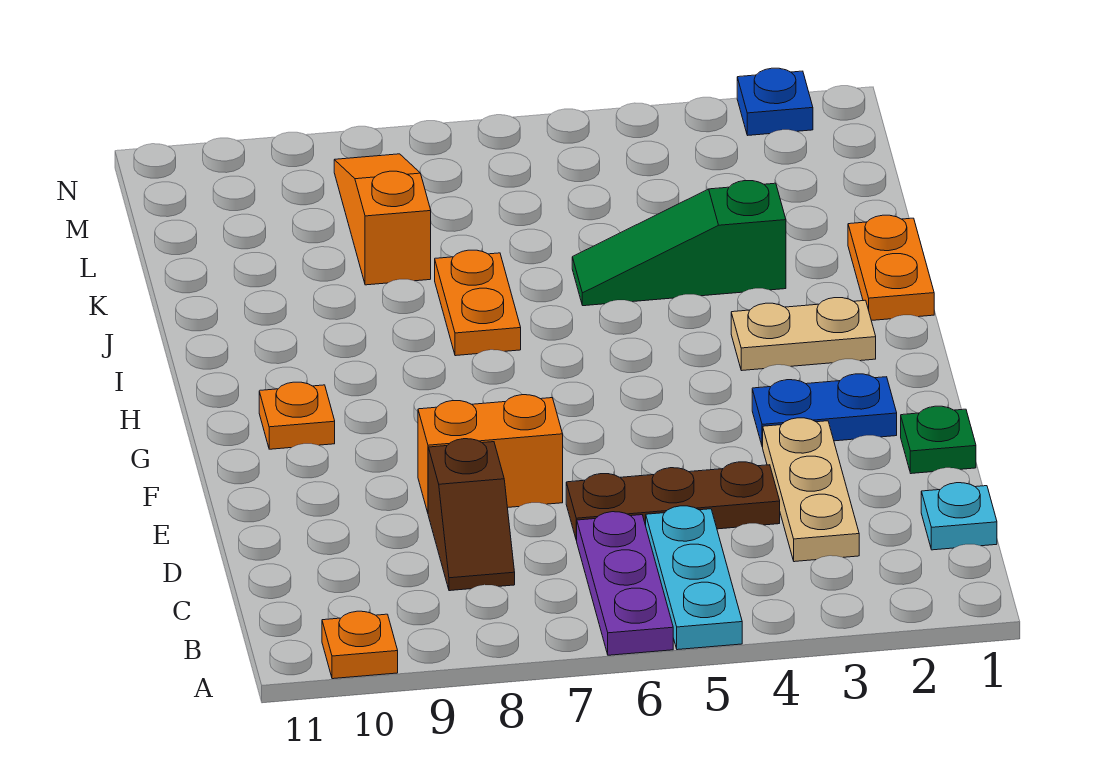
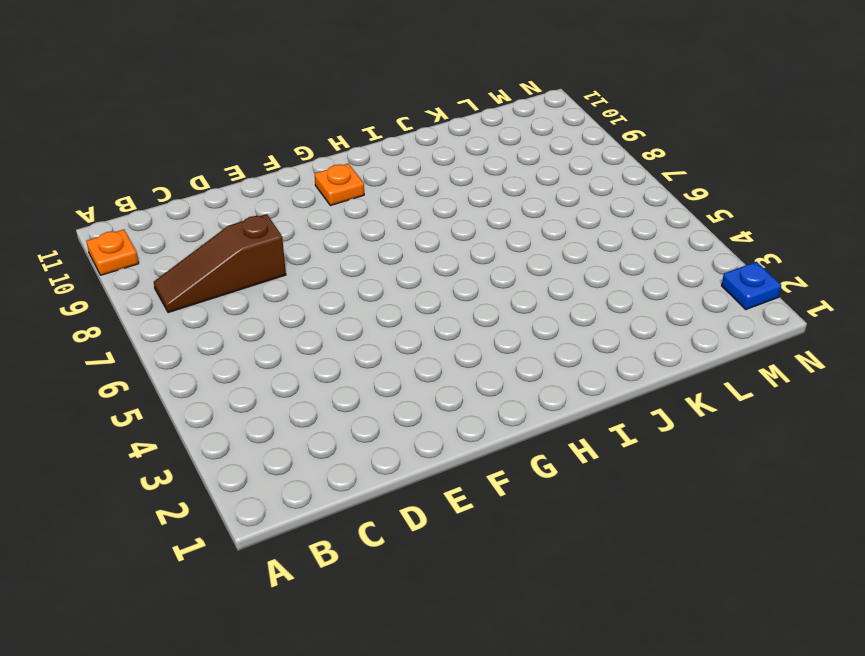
brown slope B8:D8 level 1 top D -> brown slope C8:D8 level 1 top D
none -> cyan plate A5:C5 level 1
none -> purple plate A6:C6 level 1
none -> cyan plate C1 level 1

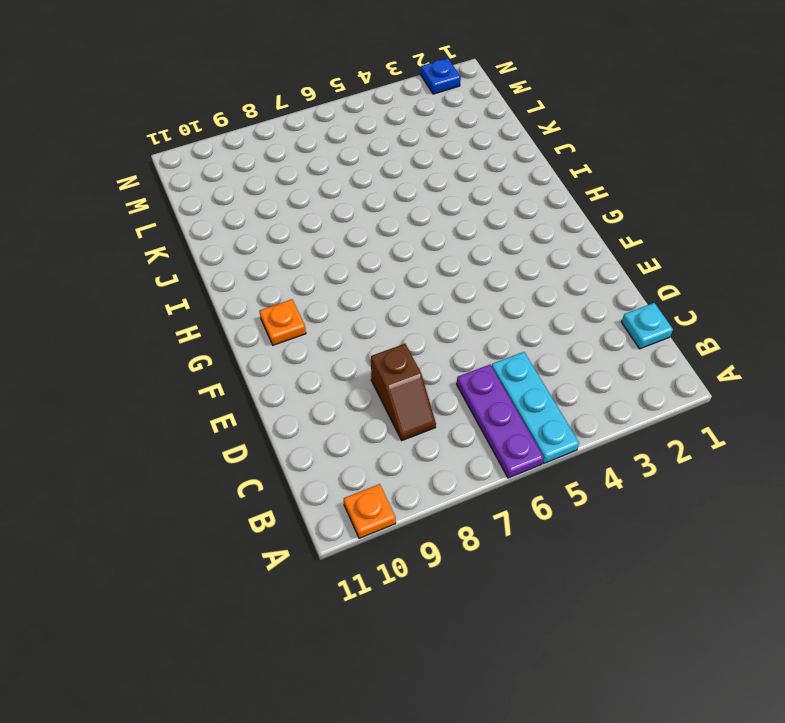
none -> tan plate C3:E3 level 1
none -> brown plate D4:D6 level 1
none -> green plate E1 level 1

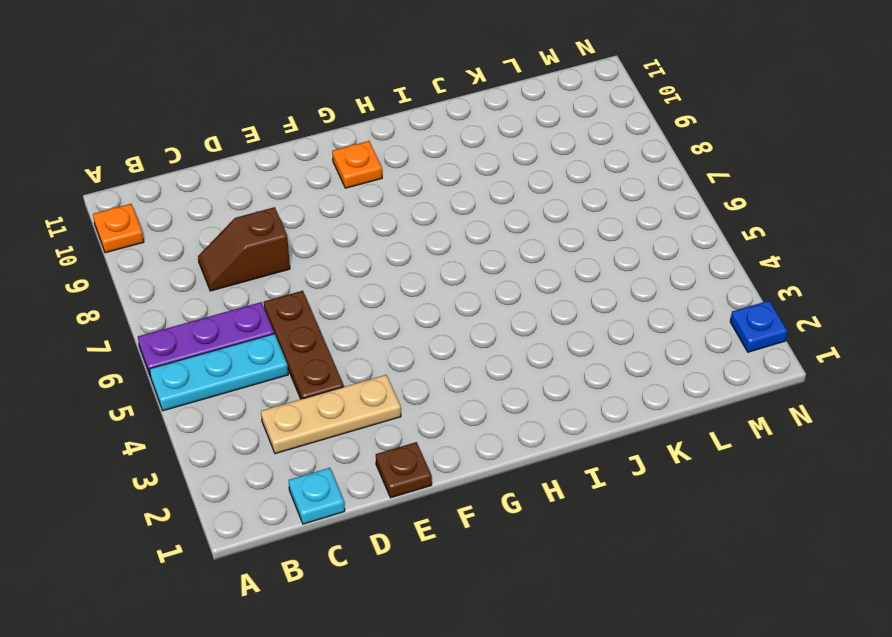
brown plate E1 level 1 -> green plate E1 level 1
none -> orange brick E7:E8 level 1
none -> blue plate F2:F3 level 1
none -> tan plate H2:H3 level 1

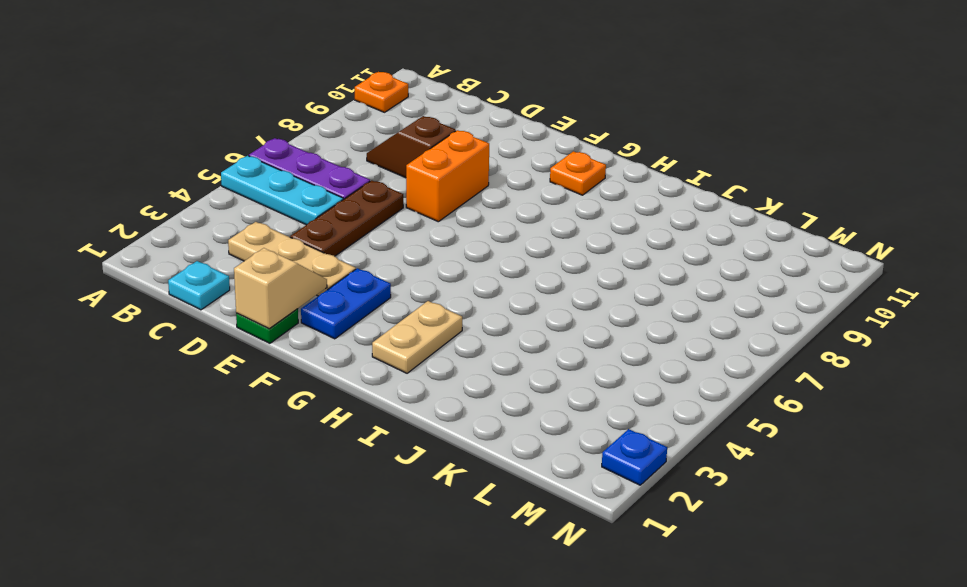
tan slope E1:E2 level 2 top 1 -> none
none -> orange plate I1:J1 level 1
none -> orange plate I7:J7 level 1
none -> green slope J3:J5 level 1 top 3

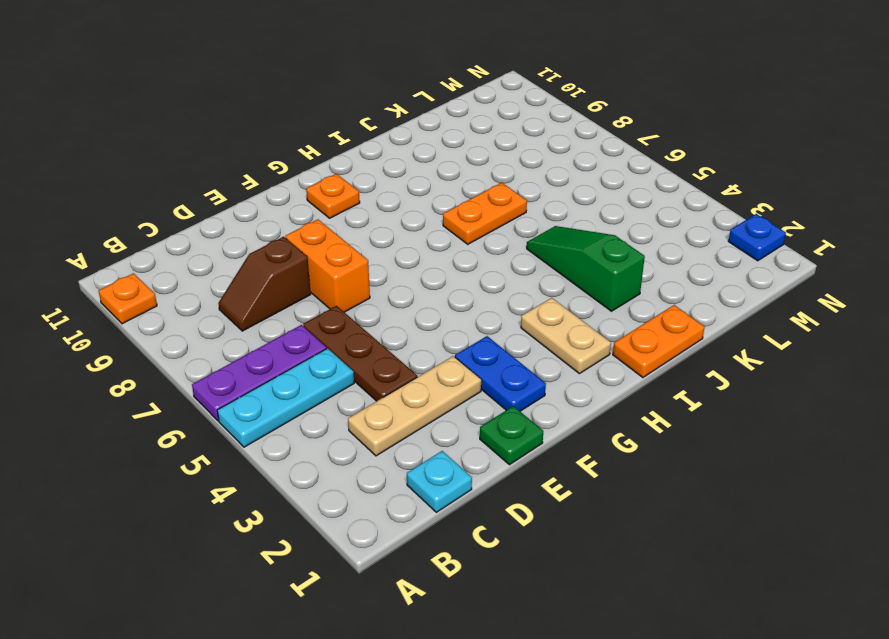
none -> orange slope K8:M8 level 1 top K

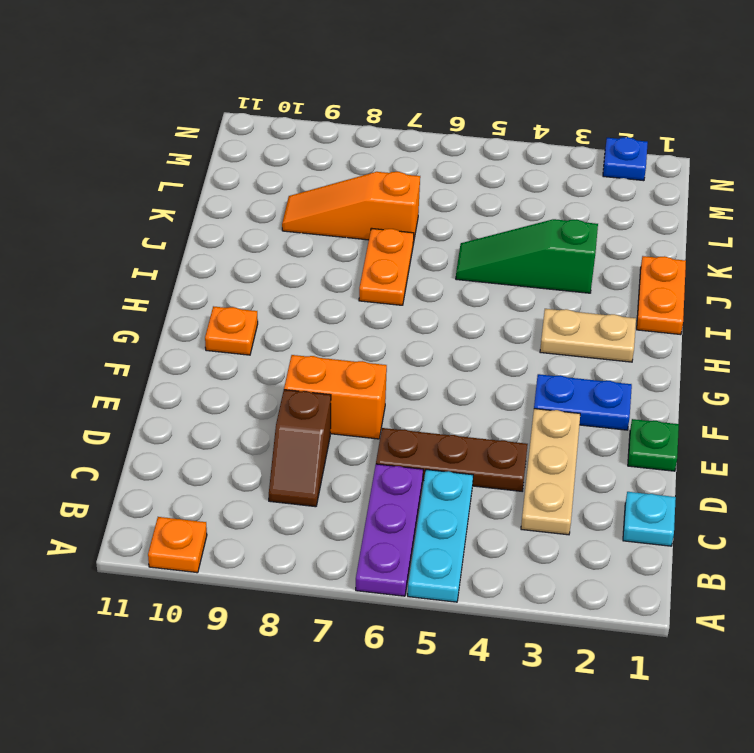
orange slope K7:K9 level 1 top 7 -> orange slope K8:M8 level 1 top K

